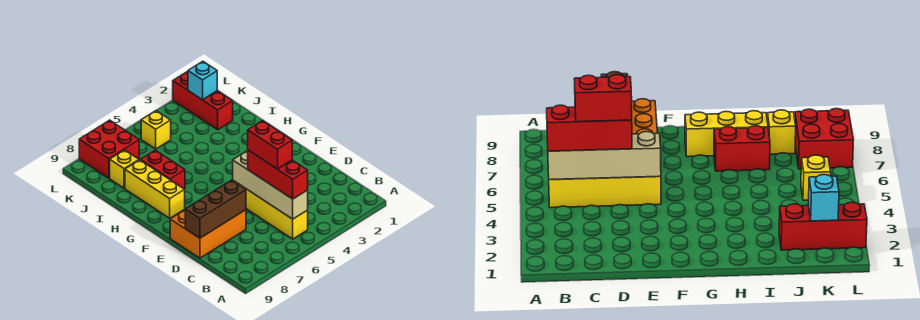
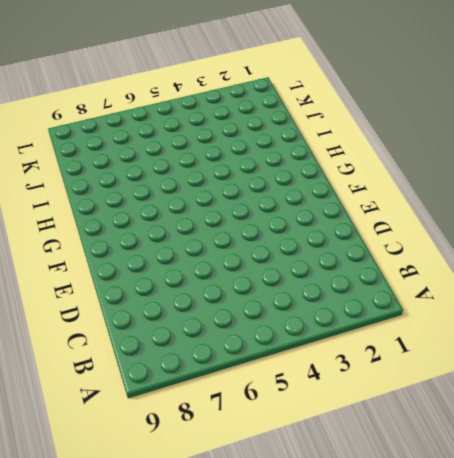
none -> yellow brick B5:E5 level 1
none -> orange brick D7:E9 level 1
none -> yellow brick G8:I8 level 1

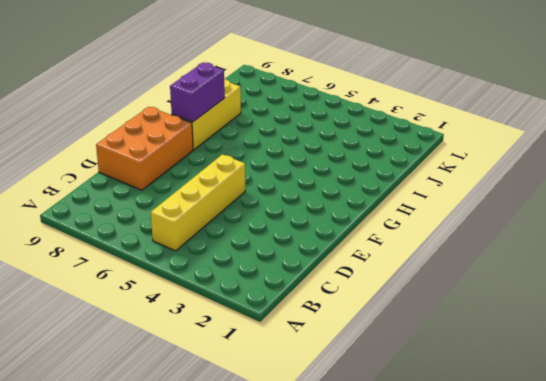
orange brick D8:F9 level 1 -> orange brick D7:E9 level 1
purple brick G8:H8 level 2 -> none
none -> red brick H7:I7 level 1
none -> red brick J2:L2 level 1
none -> yellow brick J8 level 1

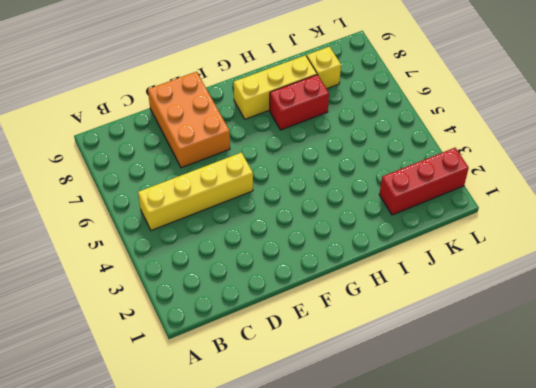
none -> yellow brick K5 level 1
none -> red brick K7:L8 level 1
none -> tan brick B5:E5 level 2

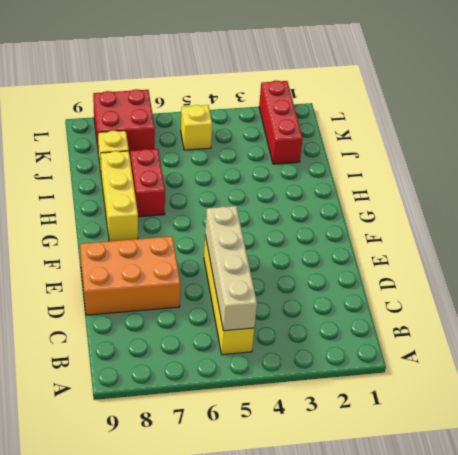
none -> brown brick D7:D9 level 2
none -> cyan brick K2 level 2
none -> red brick B5:D5 level 3

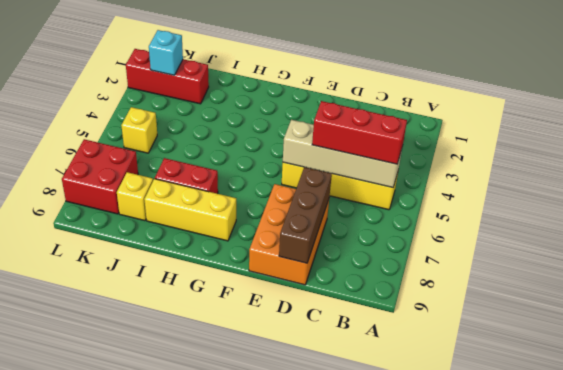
none -> red brick C5:D5 level 4

